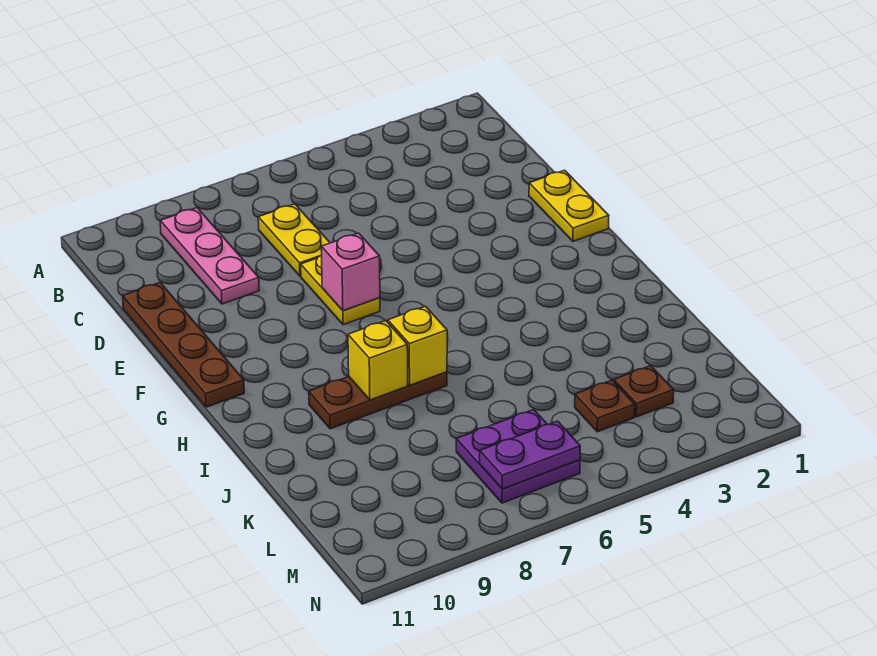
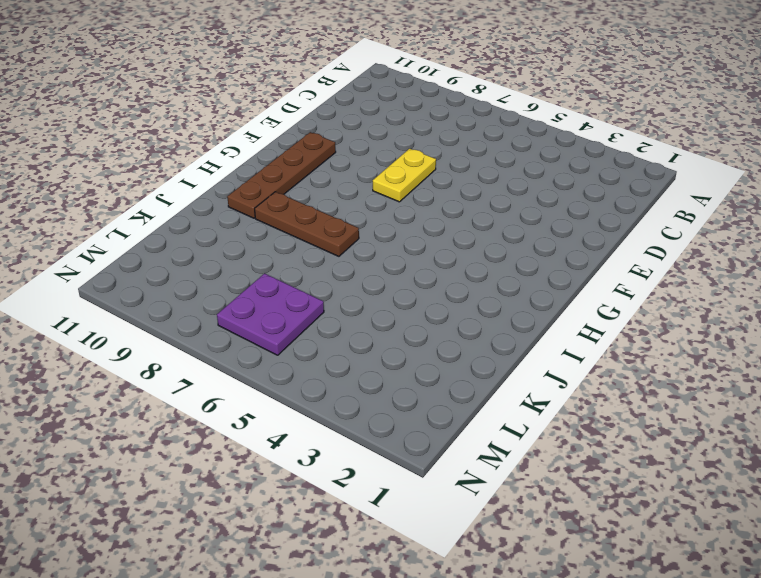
brown plate F10:I10 level 1 -> brown plate D11:G11 level 1
none -> pink plate B9:D9 level 1
none -> yellow plate C7:D7 level 1
none -> yellow plate E1:F1 level 1

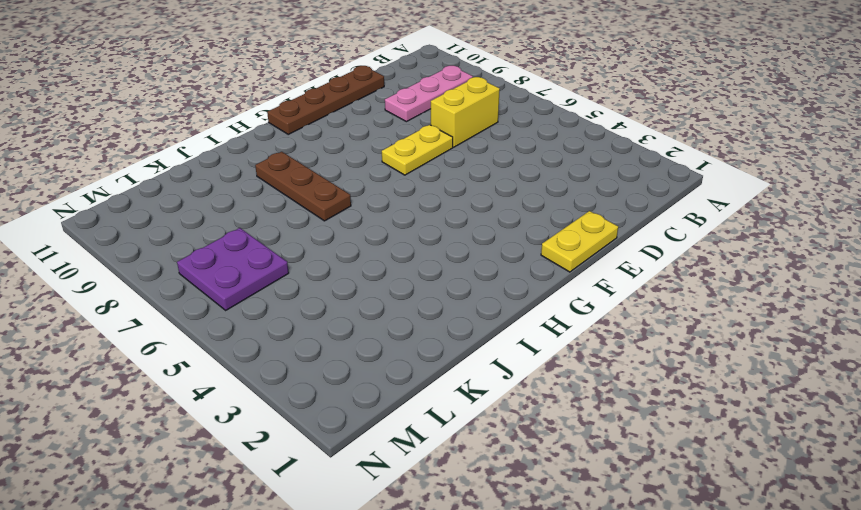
yellow brick C7:D7 level 1 -> yellow plate C7:D7 level 1
none -> brown plate L3 level 1
none -> brown plate L4 level 1
none -> pink brick F7 level 2

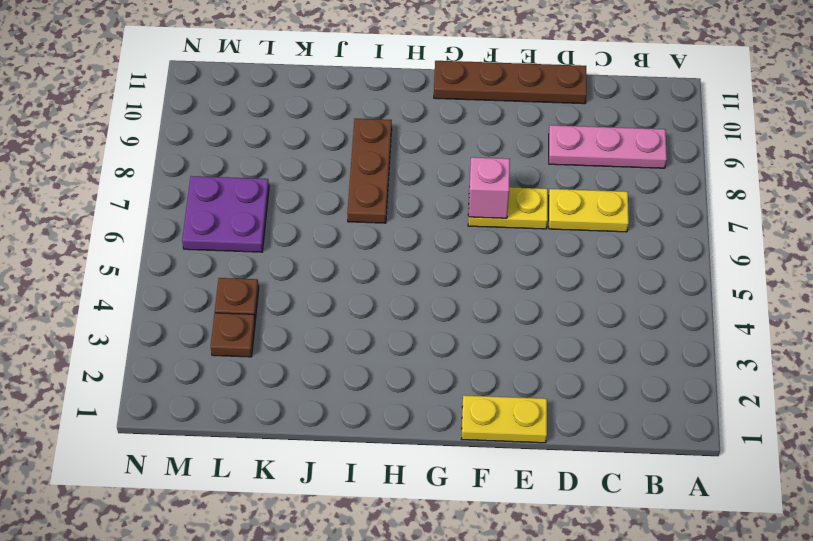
none -> yellow brick I7 level 2
none -> yellow brick I8 level 2
none -> purple plate M6:M7 level 2

